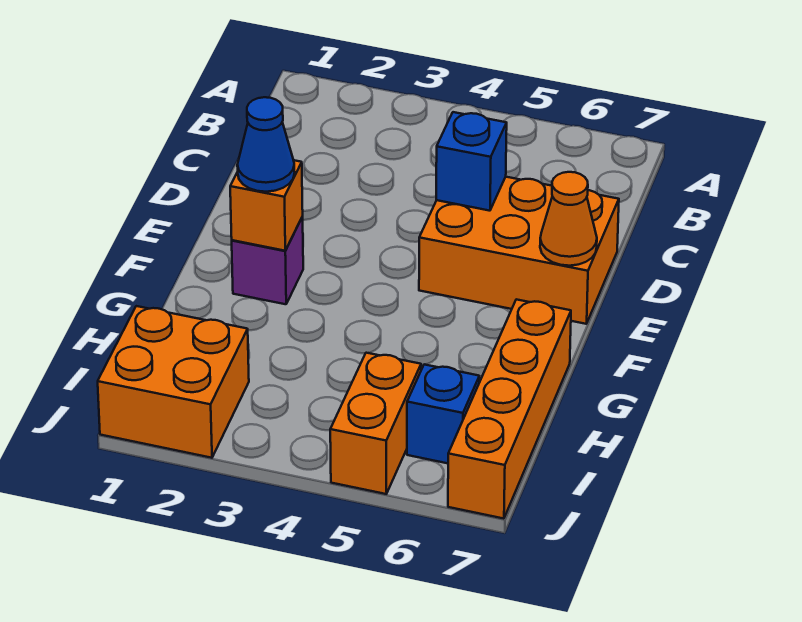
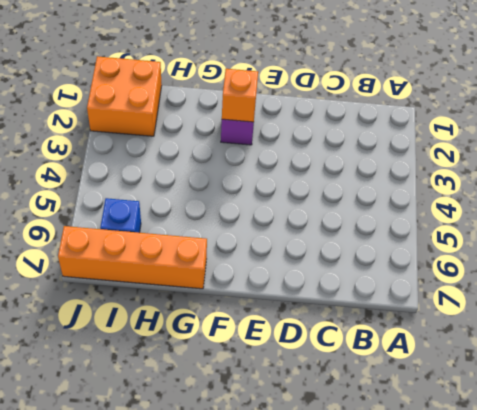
none -> orange brick D5:E7 level 1
none -> orange brick I5:J5 level 1

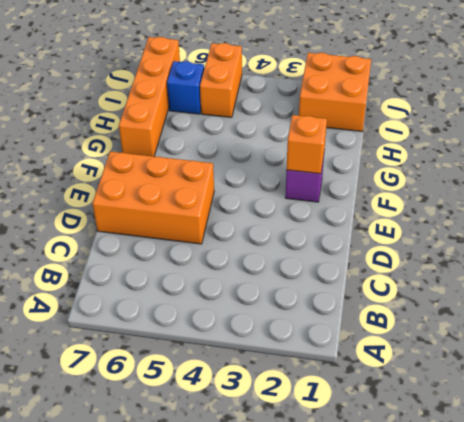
none -> blue brick D5 level 2
none -> orange cone E7 level 2

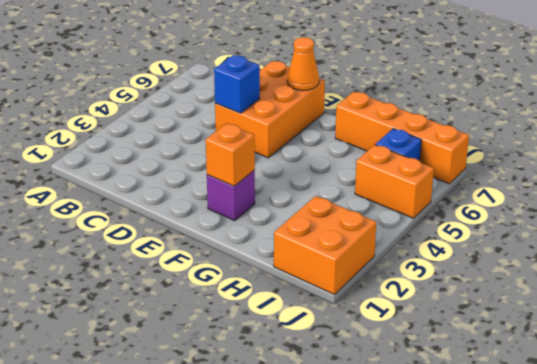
none -> blue cone F2 level 3

